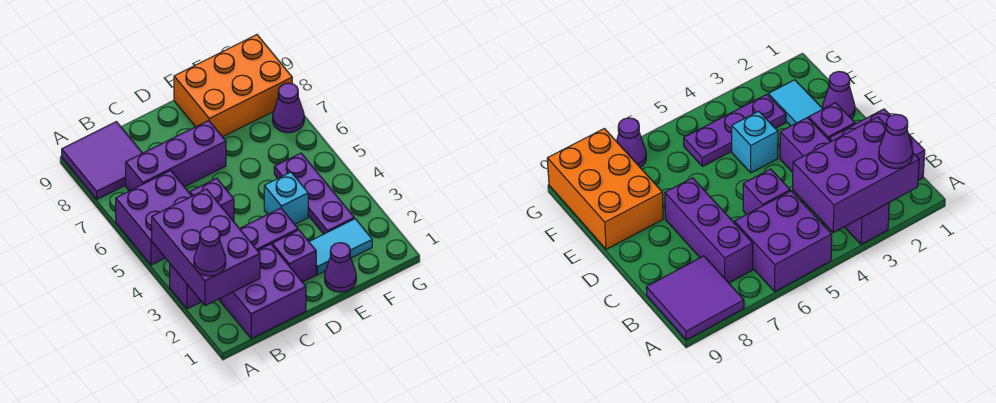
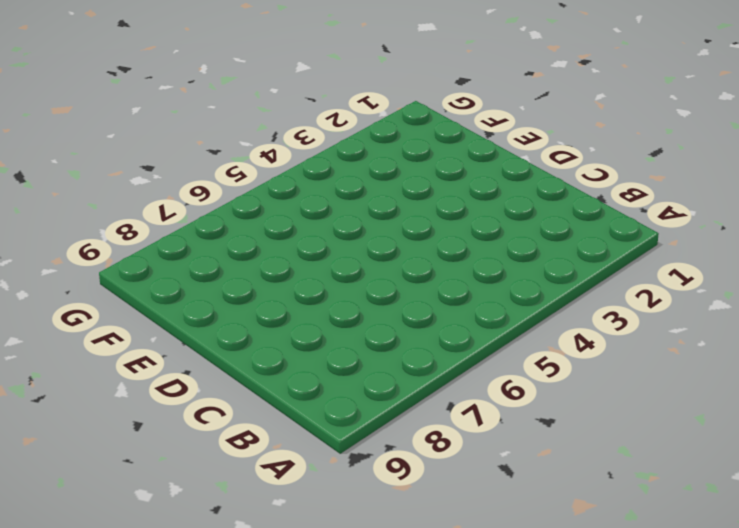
none -> purple brick A3:D3 level 1
none -> purple brick A5:B6 level 1
none -> purple tile A8:B9 level 1

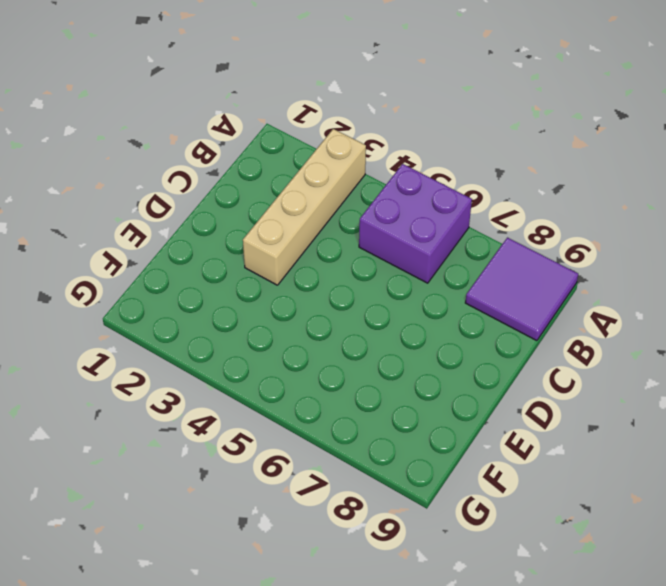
tan brick A3:D3 level 1 -> purple brick A3:D3 level 1
none -> purple brick B1:C2 level 1
none -> purple brick B7:D7 level 1
none -> purple brick C5 level 1

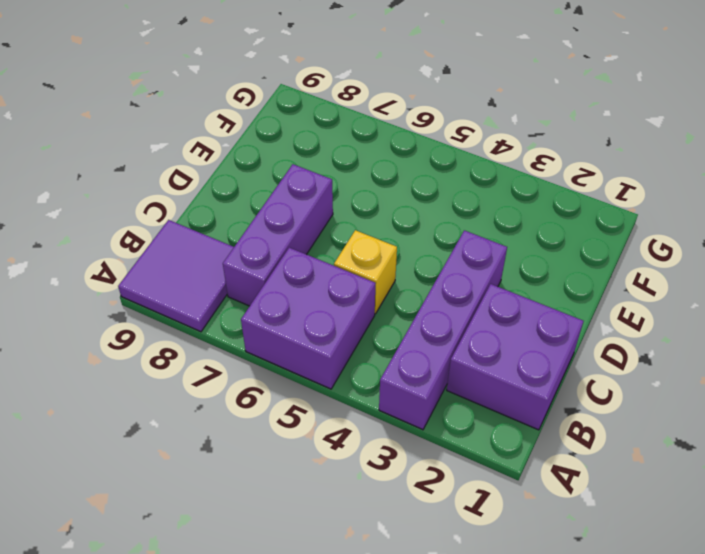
yellow brick C5 level 1 -> purple brick C5 level 1
none -> purple brick D2 level 1
none -> purple cone E1 level 1
none -> cyan tile E2:F2 level 1

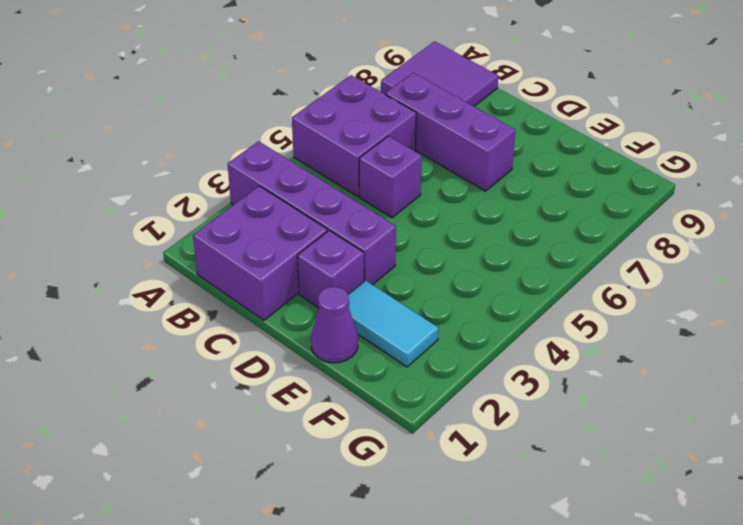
none -> cyan brick E4 level 1
none -> orange brick E8:G9 level 1
none -> purple plate F3:F5 level 1

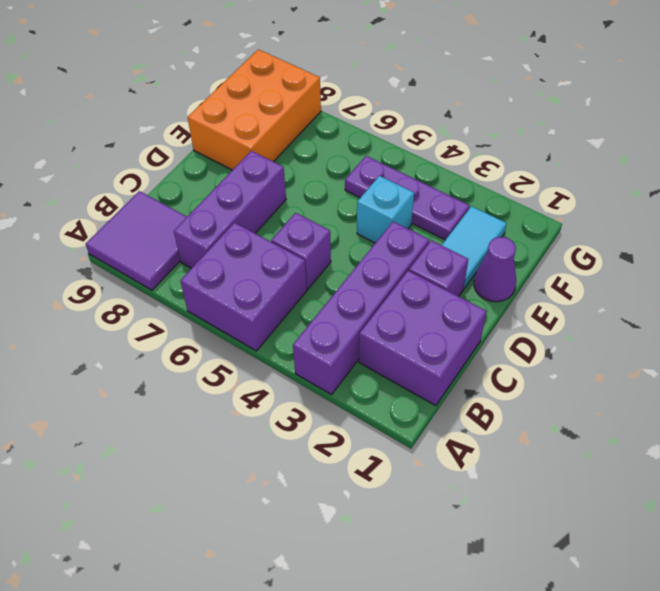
none -> purple cone G7 level 1
none -> purple brick A2:B4 level 2
none -> purple cone A2 level 3

